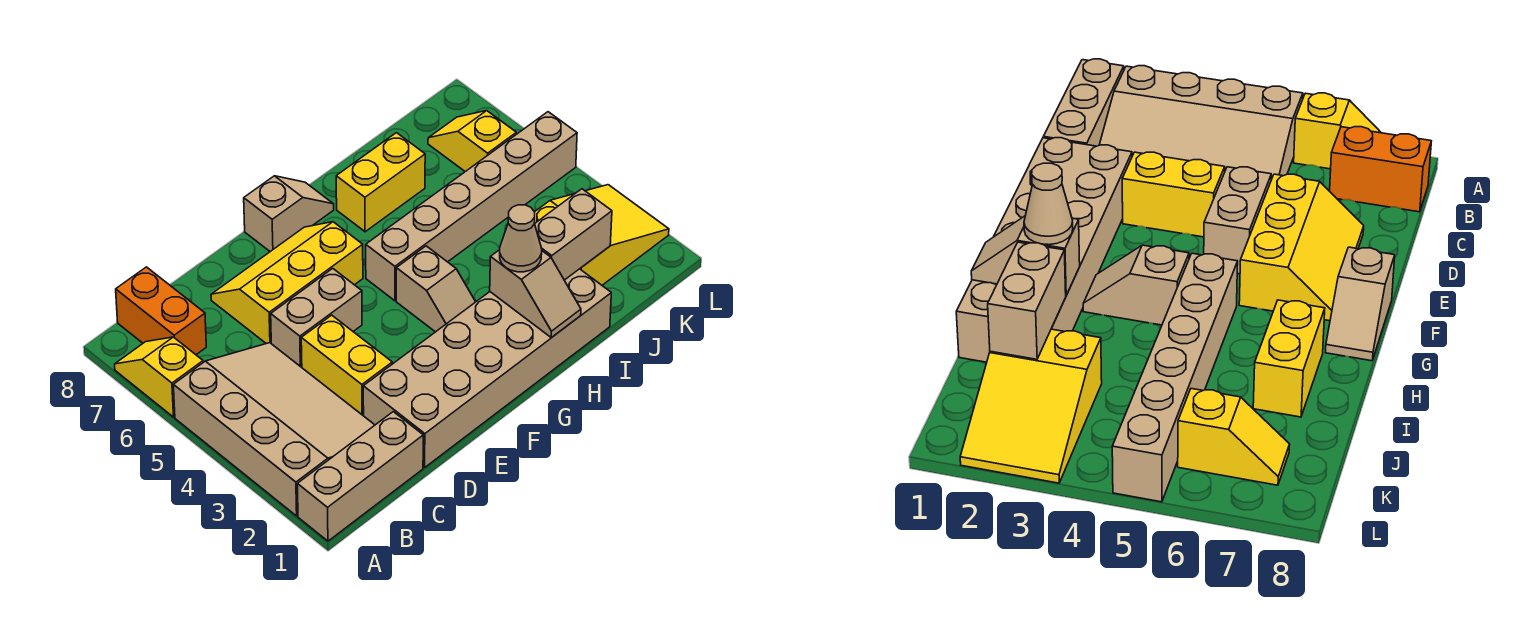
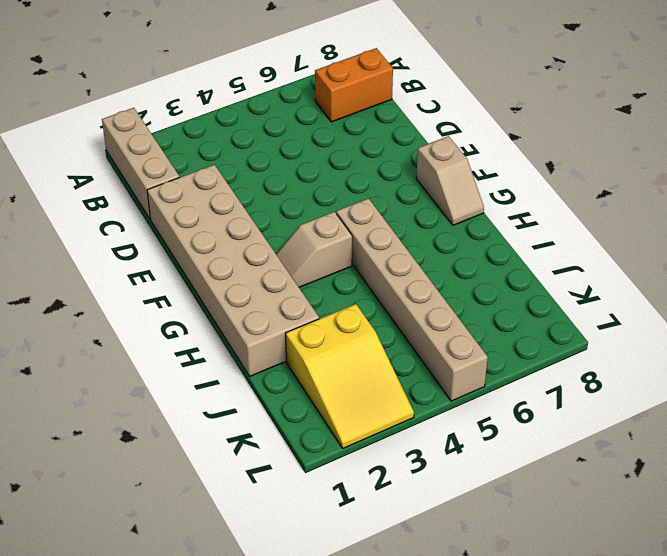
none -> tan slope A2:C5 level 1 top A
none -> yellow slope A6:A7 level 1 top 6
none -> yellow brick D3:D4 level 1

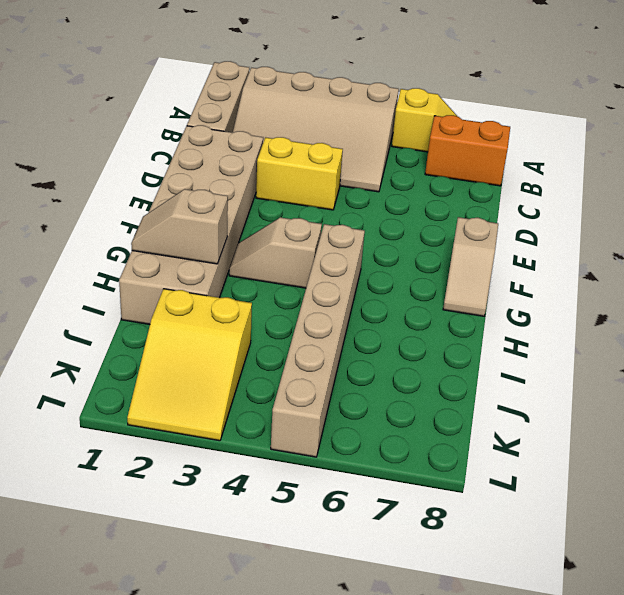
none -> tan brick D5:E5 level 1
none -> yellow slope D6:F7 level 1 top 6
none -> yellow brick H7:I7 level 1

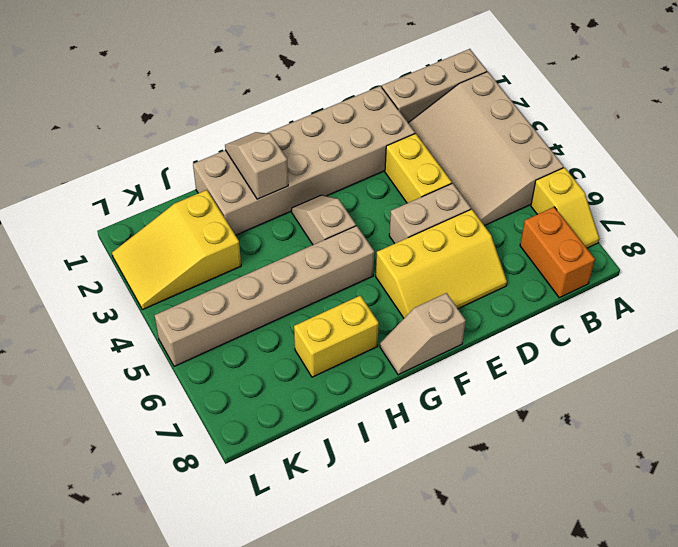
none -> yellow slope K6:K7 level 1 top 6
none -> tan brick I2:J2 level 2
none -> tan cone H2 level 3

